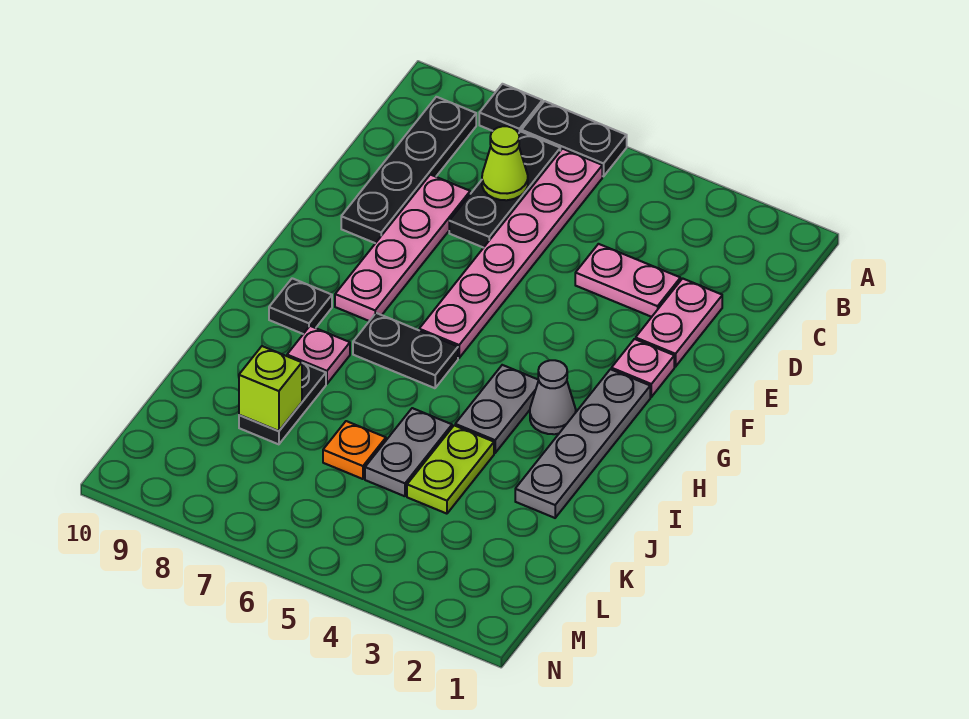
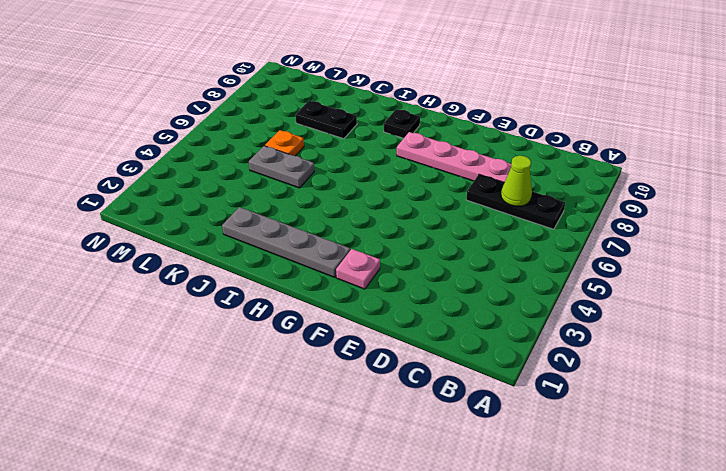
none -> black plate A6:A7 level 1
none -> black plate A8 level 1
none -> pink plate B6:G6 level 1

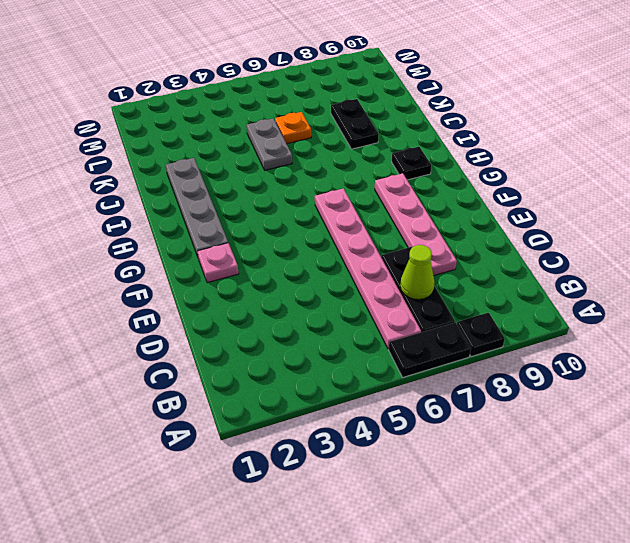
none -> black plate B9:E9 level 1
none -> pink plate D2:E2 level 1
none -> pink plate D3:D4 level 1

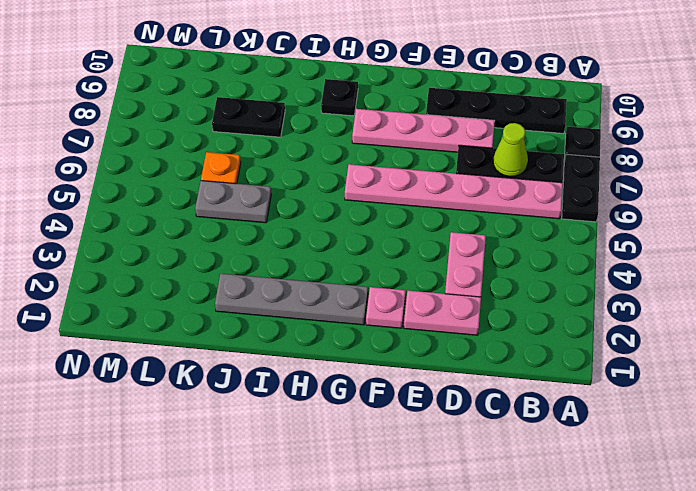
none -> grey cone H3 level 1
none -> grey plate H4:I4 level 1
none -> black plate H6:H7 level 1

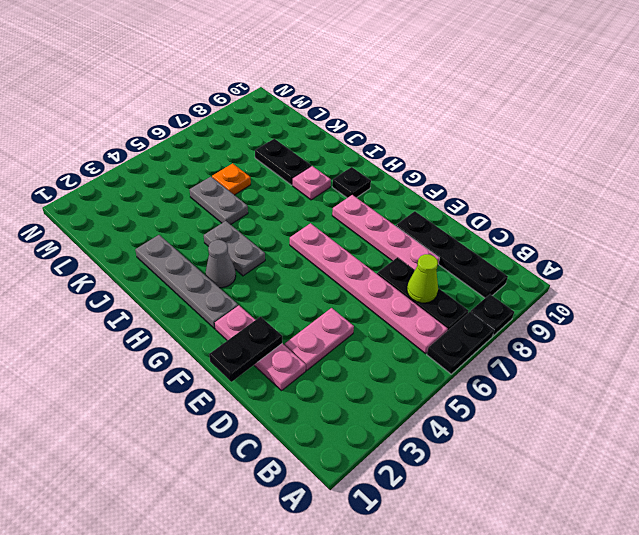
black plate E1:E2 level 2 -> black plate H6:H7 level 1
none -> lime plate J4:K4 level 1
none -> lime brick K8 level 2

